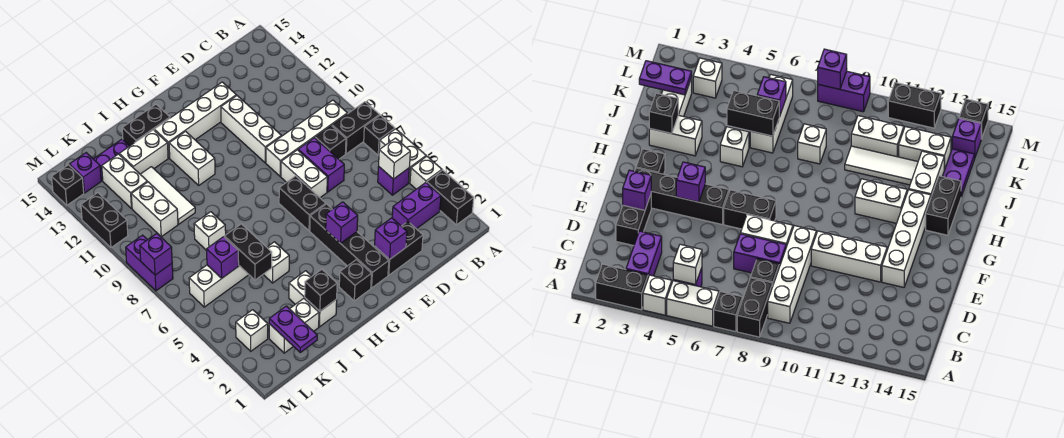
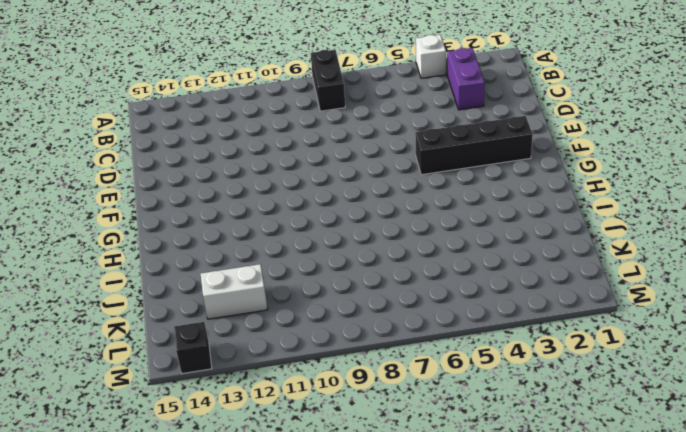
none -> black brick A2:A3 level 1
none -> white brick A5:A6 level 1
none -> black brick A7 level 1
none -> purple brick B5 level 1

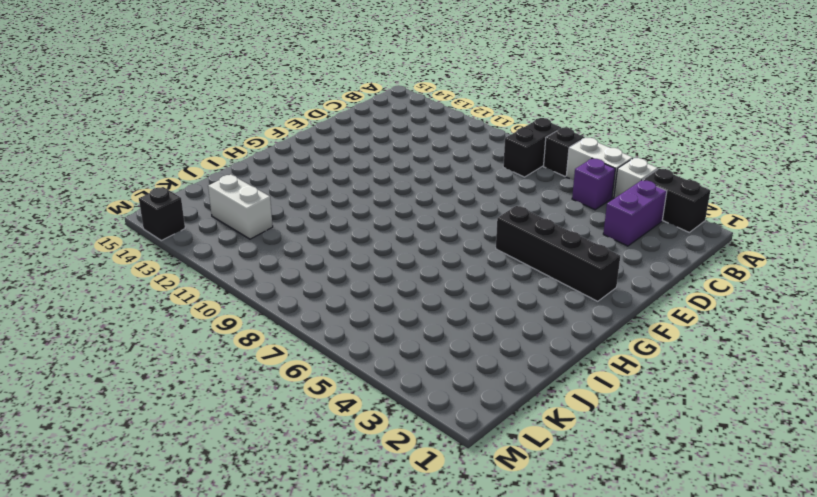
none -> white brick B9:E9 level 1
none -> black brick C8 level 1
none -> black brick D2:E2 level 1
none -> purple brick D7:D8 level 1

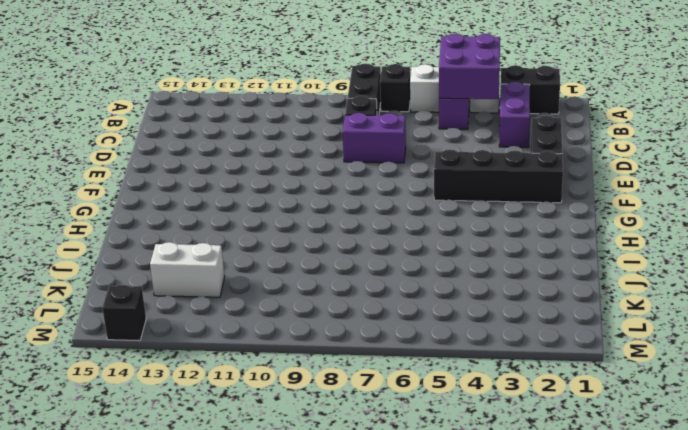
purple brick A4:B5 level 2 -> white brick B5 level 2
none -> white brick B9:E9 level 1
none -> white brick E7:E8 level 1
none -> white brick E10:E12 level 1
none -> white brick E13:H13 level 1

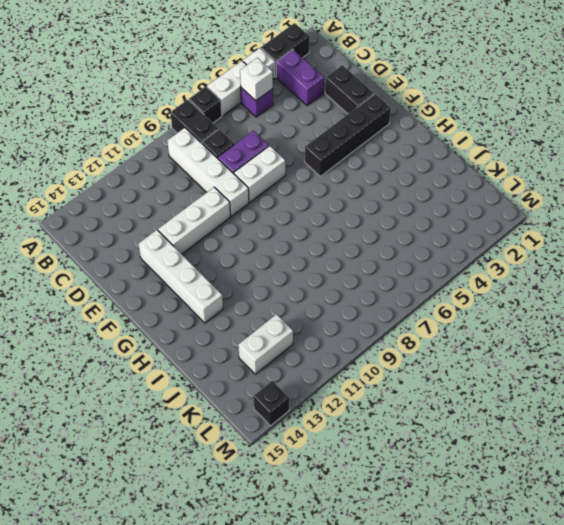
none -> black brick F6:F7 level 1
none -> black brick G2 level 1
none -> white brick H11:H12 level 1
none -> black brick H14:I14 level 1

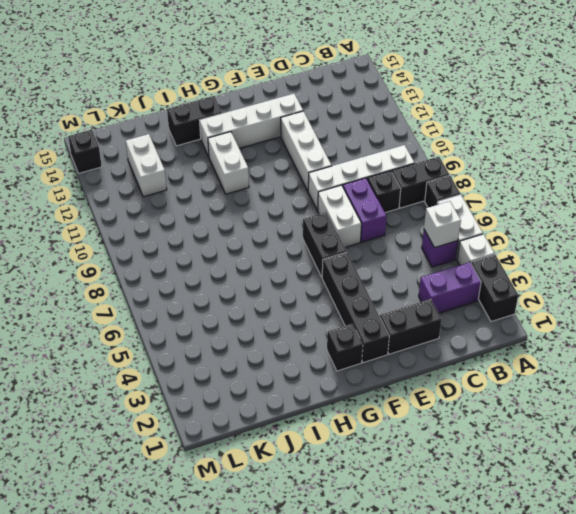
none -> white brick I2:I3 level 1
none -> white brick I5 level 1
none -> white brick I13:J13 level 1
none -> white brick J2:K2 level 1

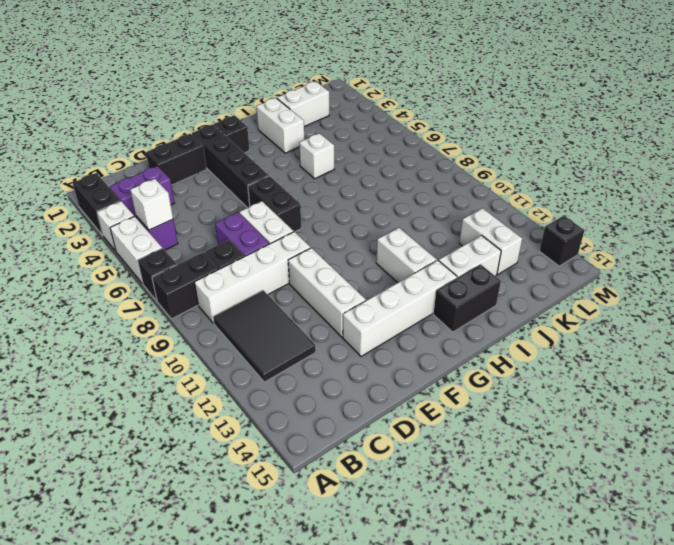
black tile B10:C12 level 1 -> none
none -> white brick J6:L6 level 1
none -> white brick J8 level 1
none -> white tile J10:J12 level 1
none -> purple plate J14:K14 level 1

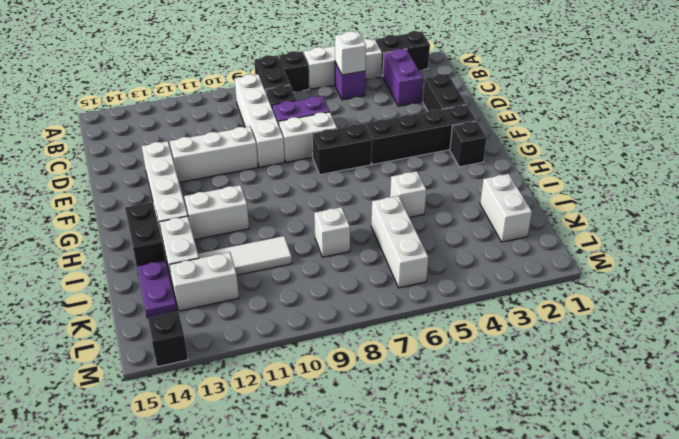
none -> white brick I2:I3 level 1
none -> white brick K10:K11 level 1
none -> white brick L3 level 1
none -> purple brick L14 level 1

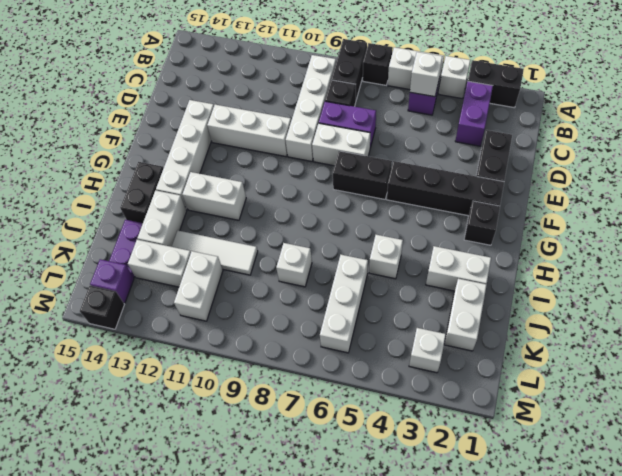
white brick K11:L11 level 1 -> white brick K10:K11 level 1
none -> purple brick M8:M9 level 1
none -> black brick M11:M12 level 1
none -> purple brick E2 level 2
none -> purple brick F4 level 2

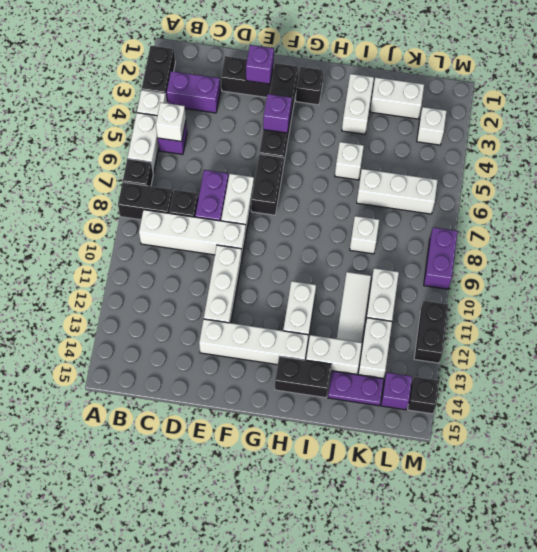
none -> black brick I2 level 2
none -> black brick J5:J6 level 2
none -> purple plate K1:K2 level 2
none -> purple brick K6 level 2

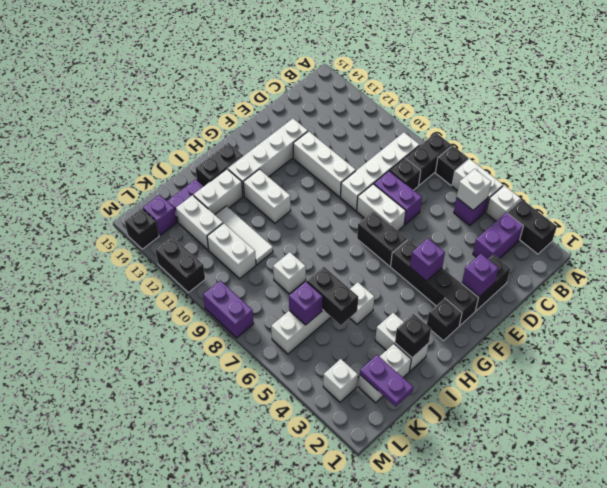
none -> purple brick M8 level 2

